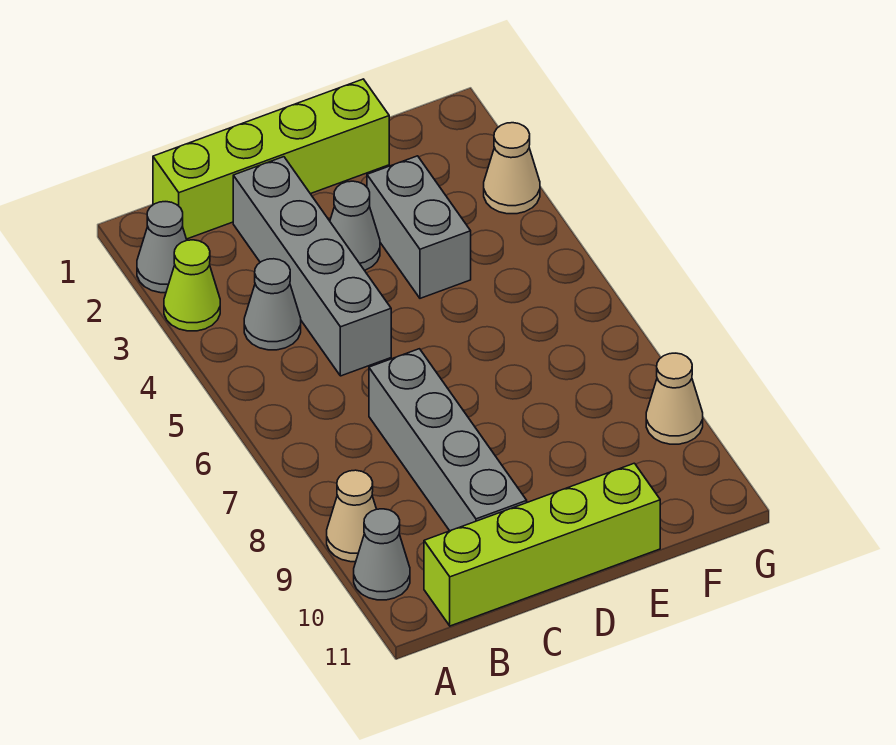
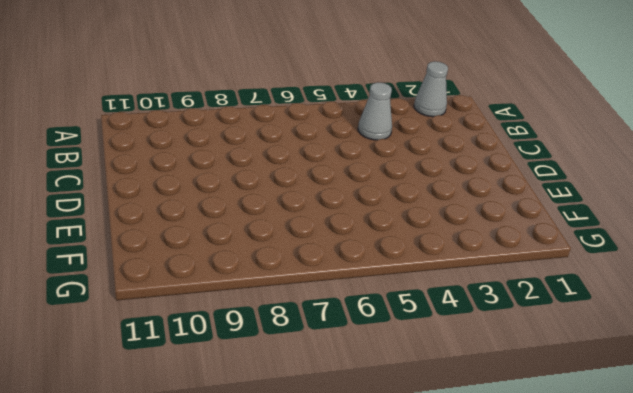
none -> lime cone A3 level 1
none -> tan cone A9 level 1
none -> grey cone A10 level 1

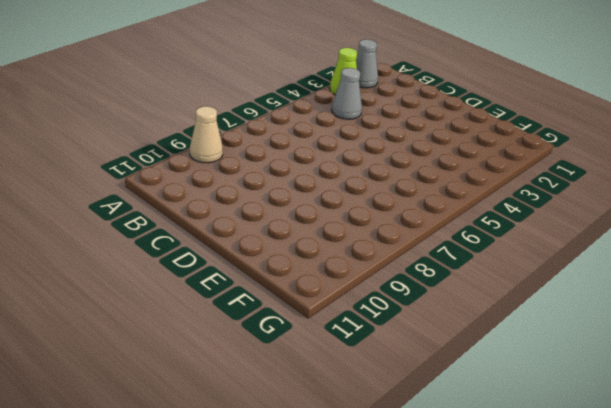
none -> grey cone A10 level 1
none -> lime brick B1:E1 level 1
none -> lime brick B11:E11 level 1

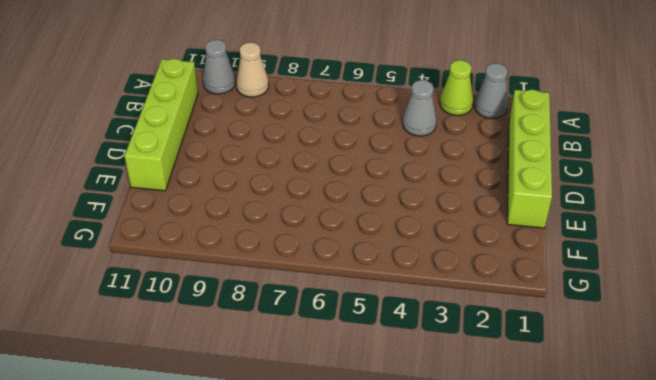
none -> grey brick C2:C5 level 1
none -> grey brick C7:C10 level 1
none -> grey cone D3 level 1

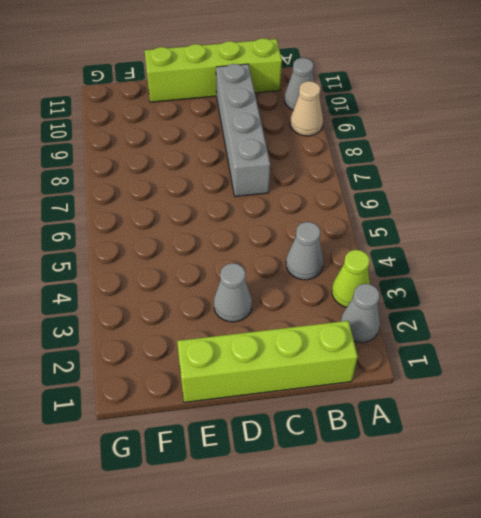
none -> grey brick C2:C5 level 1
none -> grey brick E3:E4 level 1
none -> tan cone G3 level 1

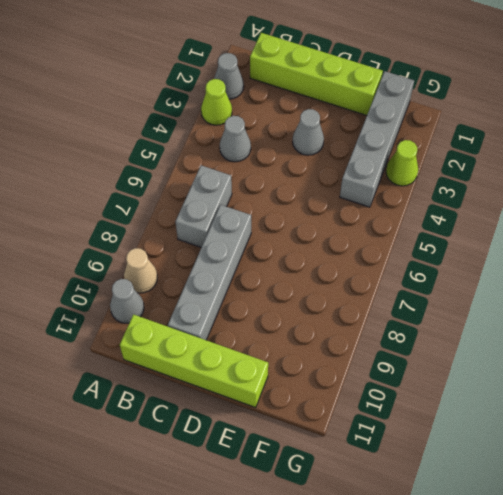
grey brick B6:B7 level 1 -> grey brick E3:E4 level 1
grey brick F1:F4 level 1 -> grey brick C2:C5 level 1
lime cone G3 level 1 -> tan cone G3 level 1
none -> tan cone G9 level 1

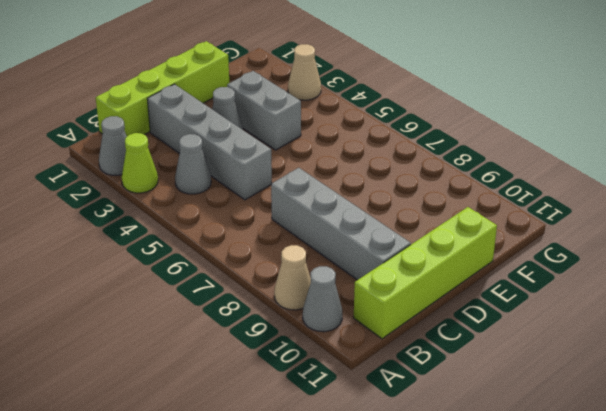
none -> tan cone G9 level 1

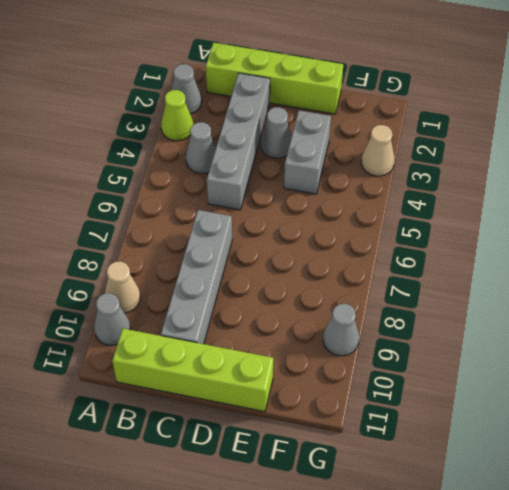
grey cone G9 level 1 -> tan cone G9 level 1

